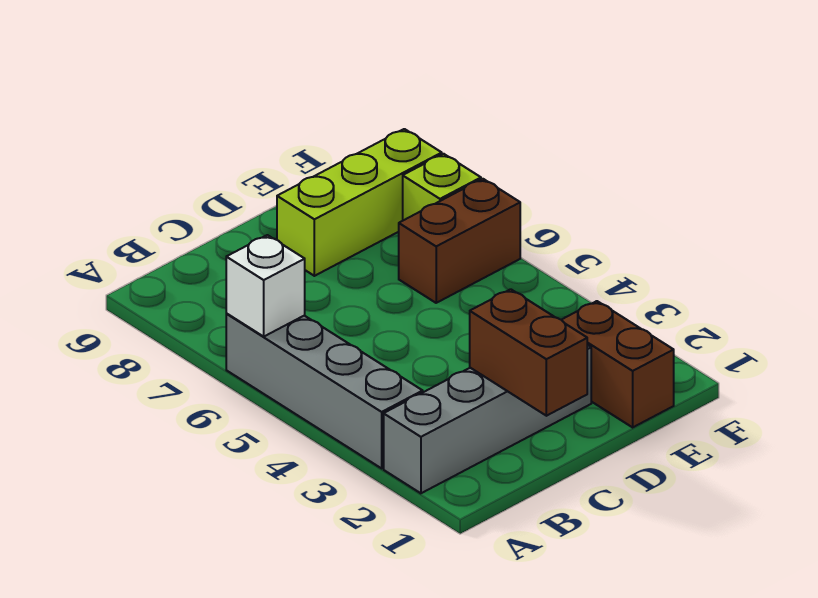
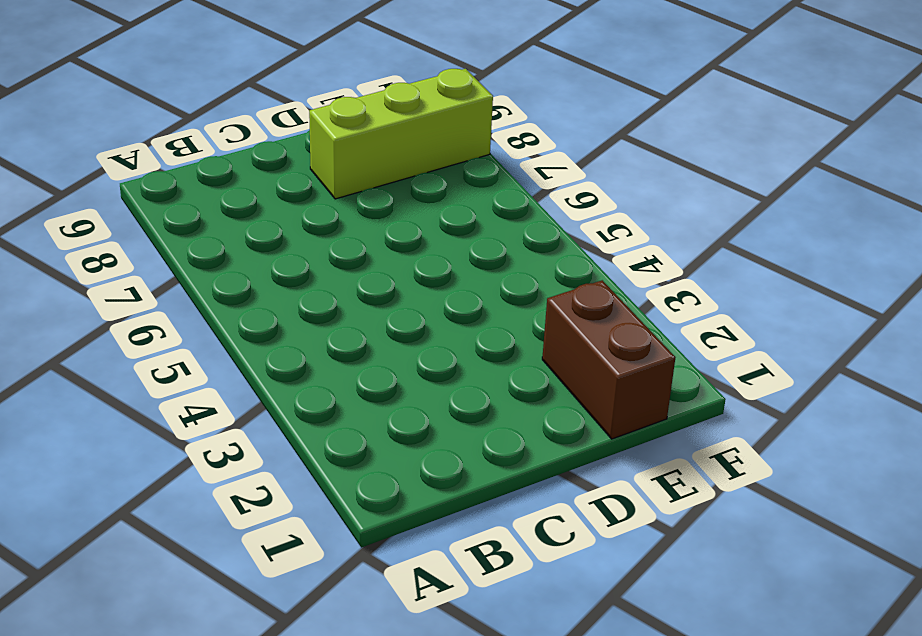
none -> grey brick A2:D2 level 1
none -> grey brick A3:A6 level 1

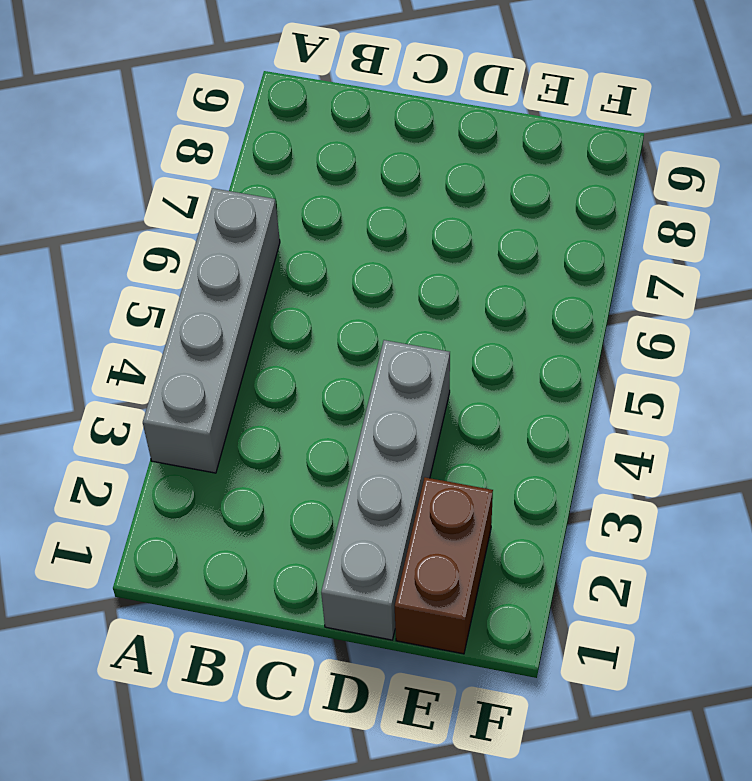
grey brick D1:D4 level 1 -> grey brick A2:D2 level 1
none -> lime brick D8:F8 level 1
none -> brown brick E6:F6 level 1

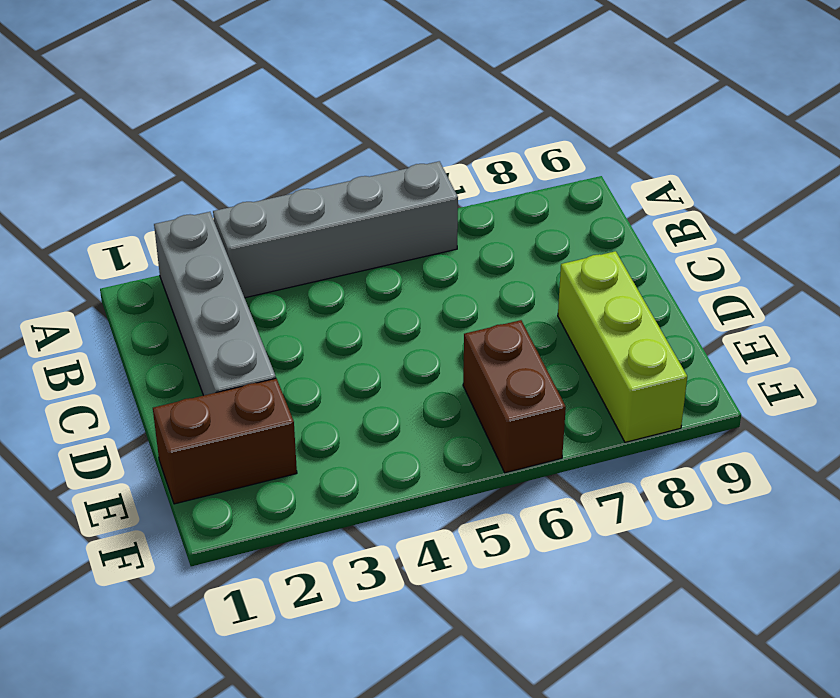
none -> lime brick F7 level 1
none -> white brick A6 level 2

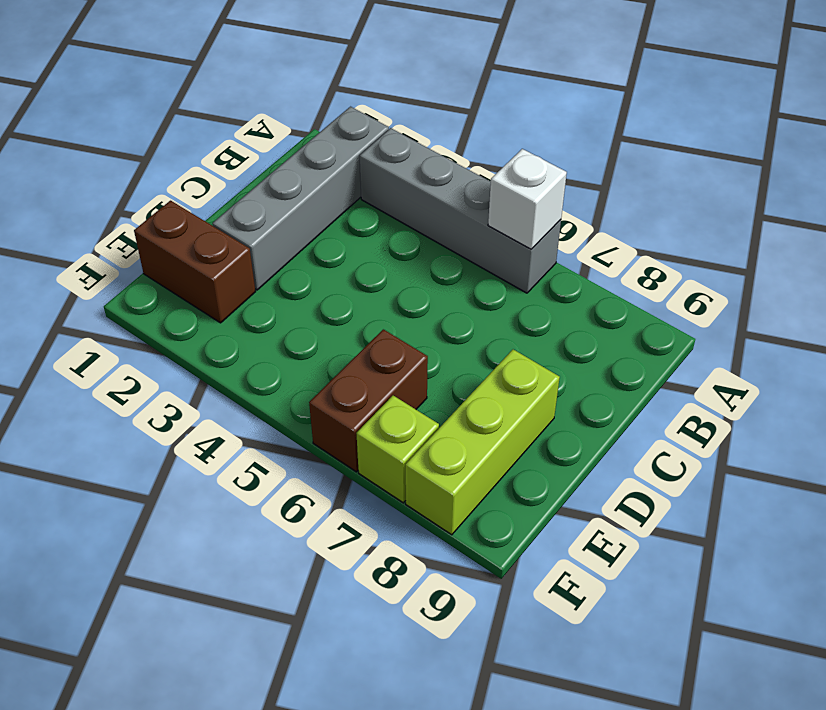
none -> brown brick C1:C2 level 2

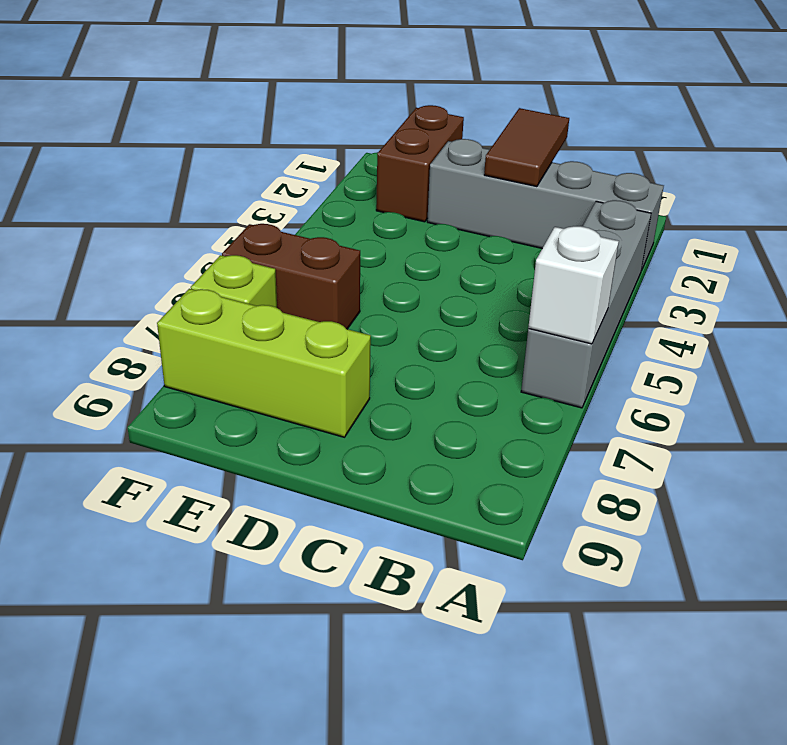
brown tile C1:C2 level 2 -> brown brick C1:C2 level 2

